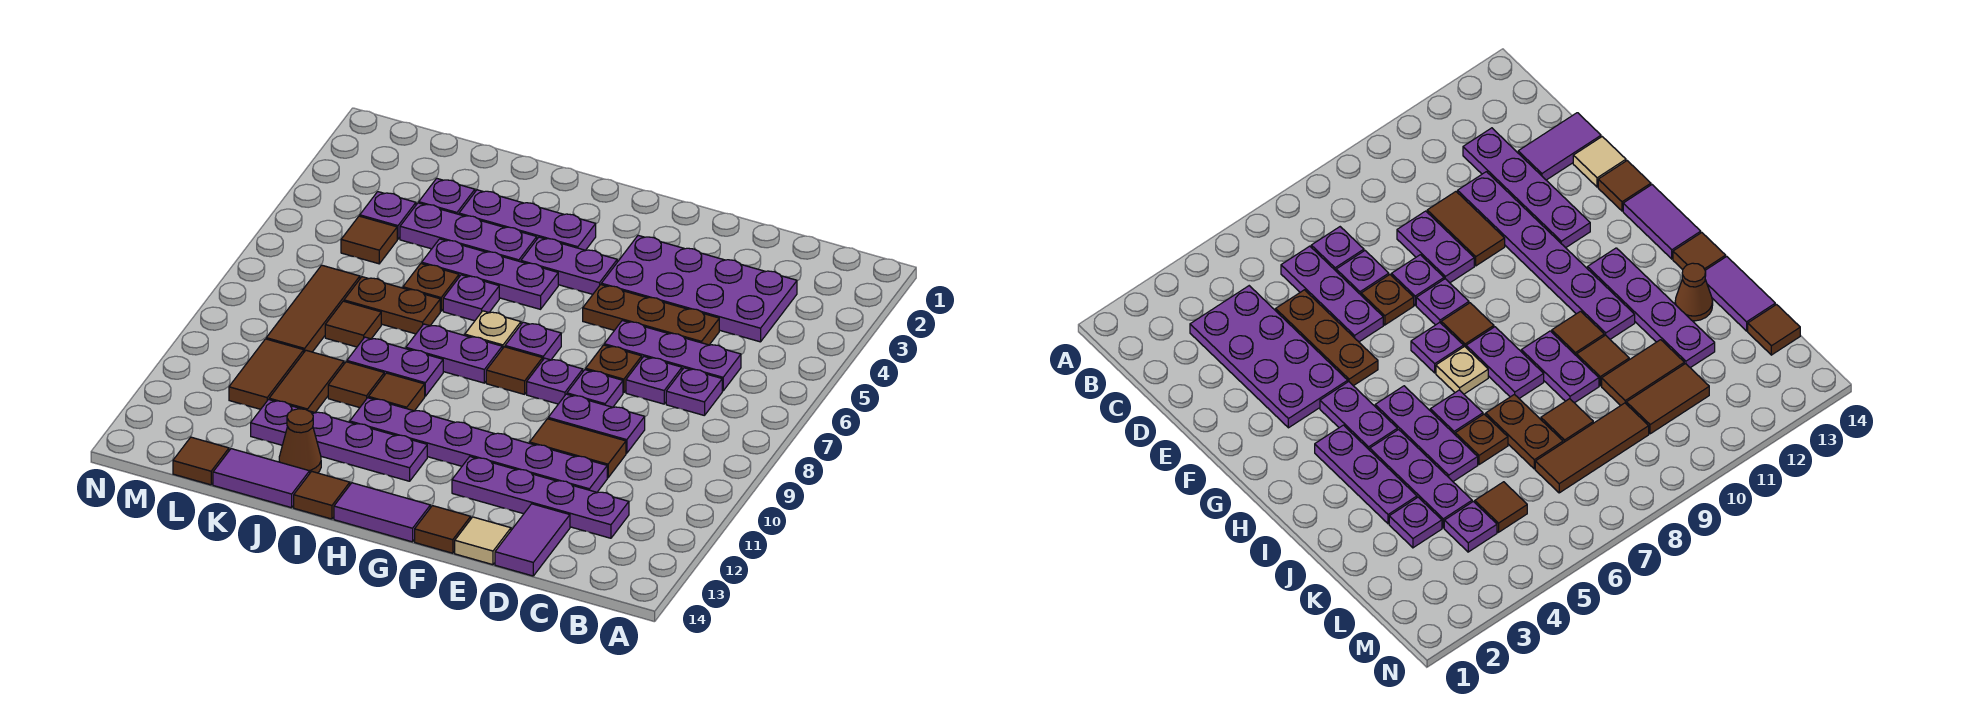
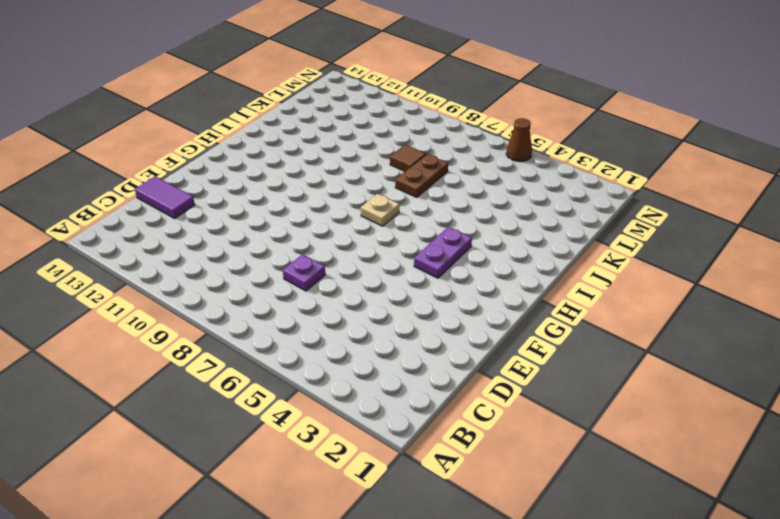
brown cone N5 level 1 -> brown cone J13 level 1
none -> purple plate C3:F4 level 1
none -> purple plate C6:E6 level 1
none -> purple plate C7 level 1
none -> purple plate C12:F12 level 1

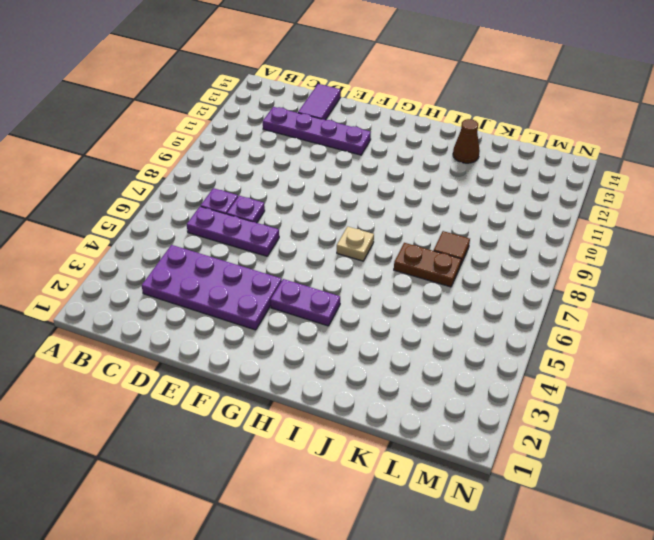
none -> brown plate D5:F5 level 1
none -> purple plate D9:E9 level 1
none -> brown tile D10:E10 level 1
none -> purple plate D11:I11 level 1

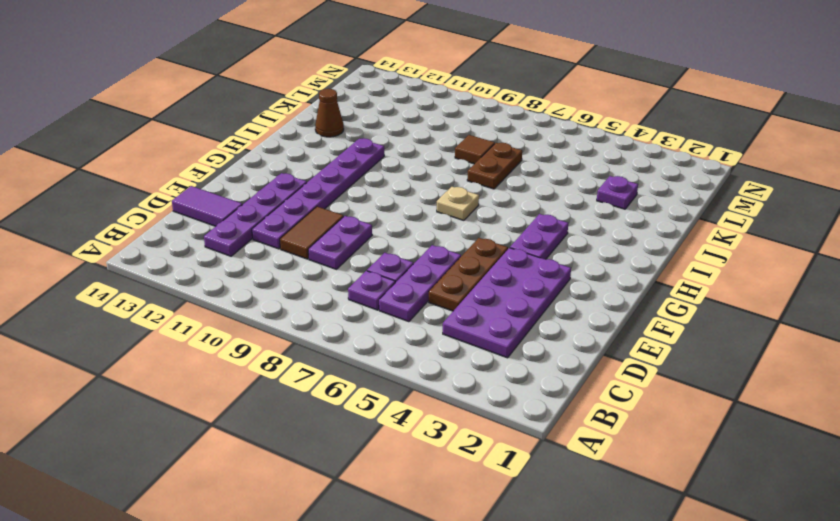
none -> brown plate E7 level 1
none -> purple plate E8 level 1
none -> tan tile E14 level 1
none -> purple plate F8 level 1

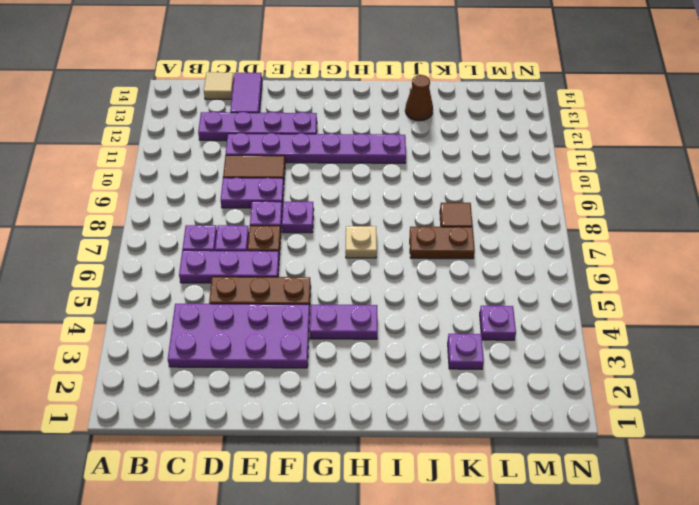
tan tile C14 level 1 -> tan tile E14 level 1
none -> brown tile F14 level 1
none -> purple plate G7 level 1
none -> brown tile G8 level 1
none -> purple tile G14:H14 level 1

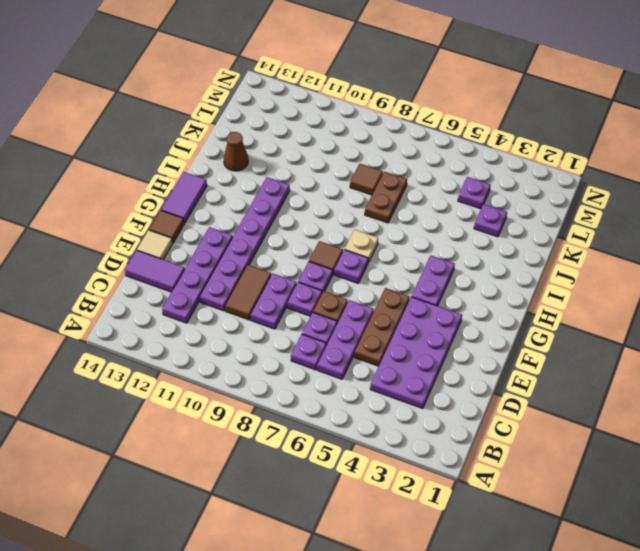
none -> purple plate H3:J3 level 1
none -> purple plate H5:J5 level 1
none -> purple plate H8:I8 level 1
none -> purple plate H12:K12 level 1

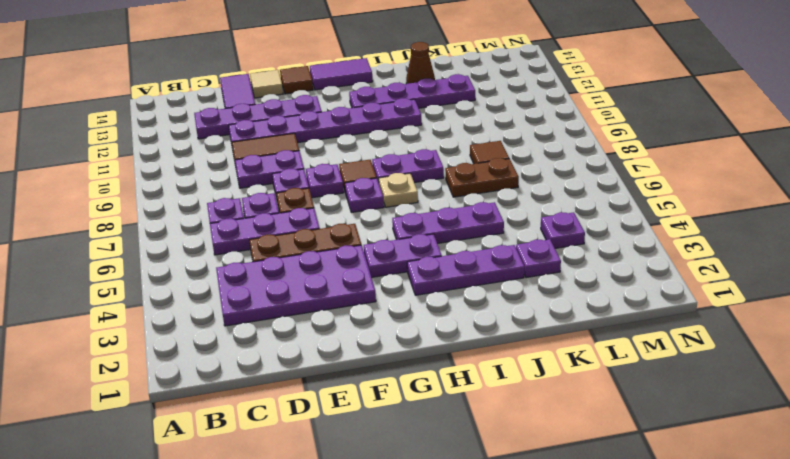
none -> purple plate I4:K4 level 1
none -> purple plate I6 level 1
none -> purple plate I9:J9 level 1
none -> brown tile I10 level 1

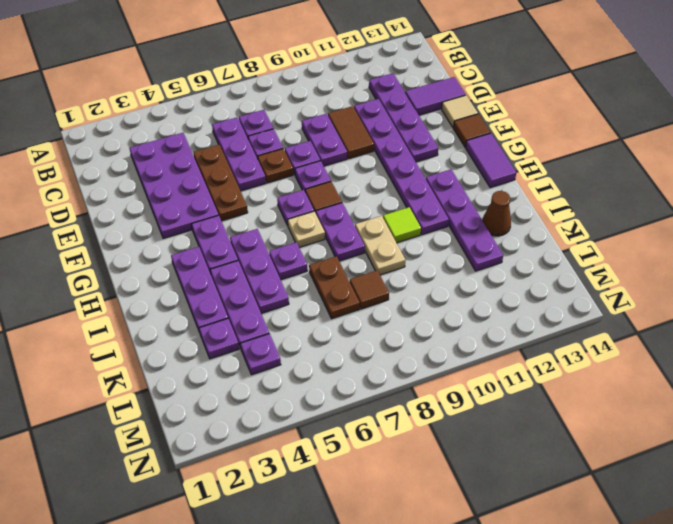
tan plate I9:J9 level 1 -> purple plate I9:J9 level 1
lime tile I10 level 1 -> brown tile I10 level 1
none -> brown tile I14 level 1
none -> brown plate J6 level 1
none -> brown tile J10 level 1
none -> purple tile J14:K14 level 1

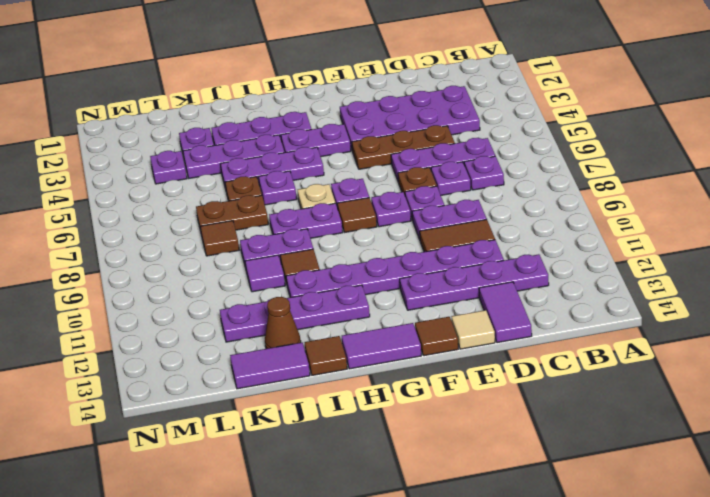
purple tile J10 level 1 -> brown tile J10 level 1
none -> brown tile K10:K11 level 1
none -> brown tile L5 level 1
none -> brown tile L7:L9 level 1
none -> brown tile L10:L11 level 1

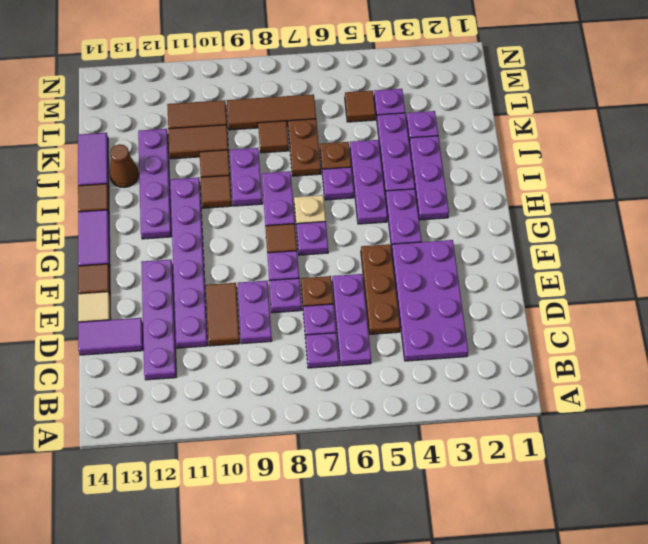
none -> brown tile L14 level 1

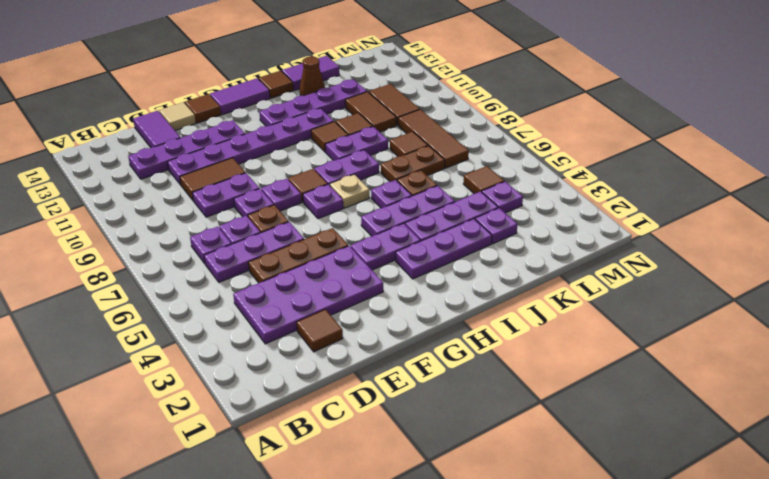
brown tile D2 level 1 -> brown tile L14 level 1

